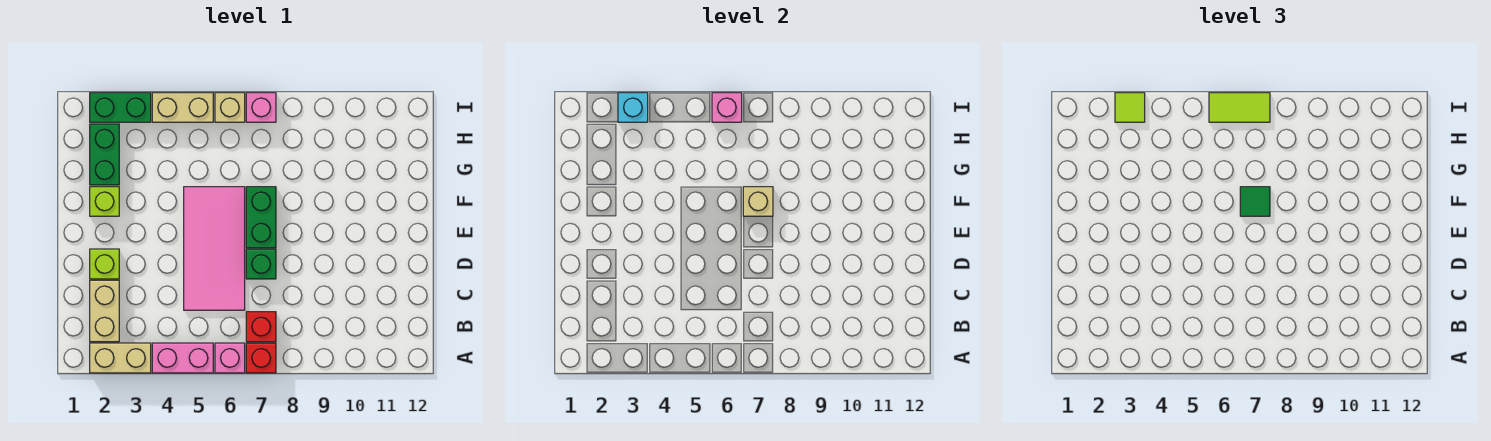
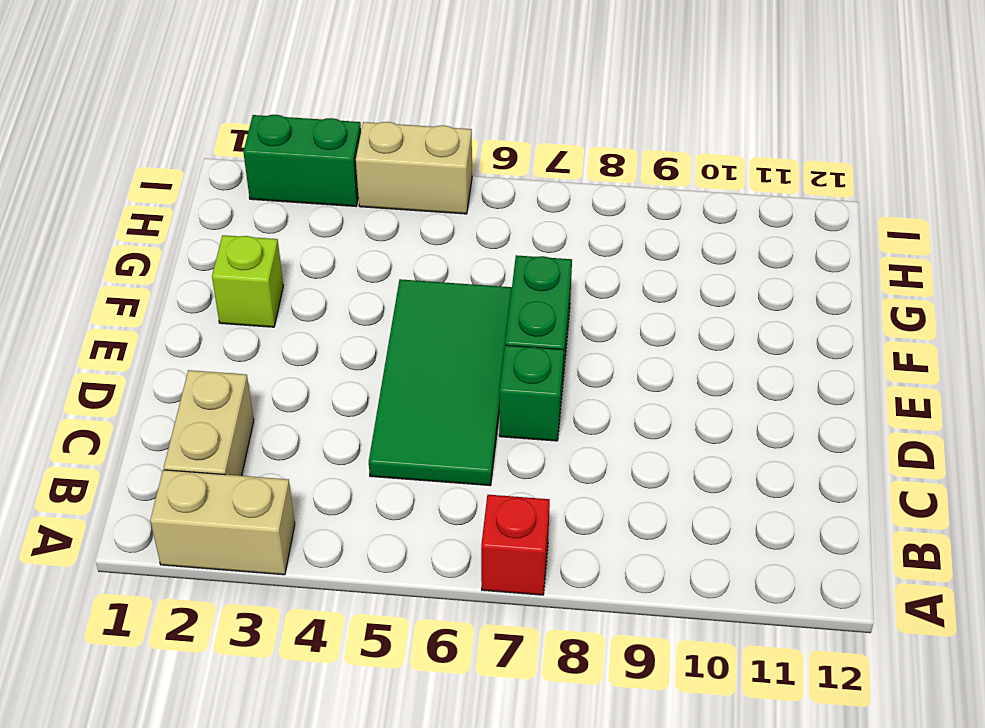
green tile C5:F6 level 1 -> pink tile C5:F6 level 1
none -> pink brick A4:A5 level 1
none -> pink brick A6 level 1
none -> red brick B7 level 1

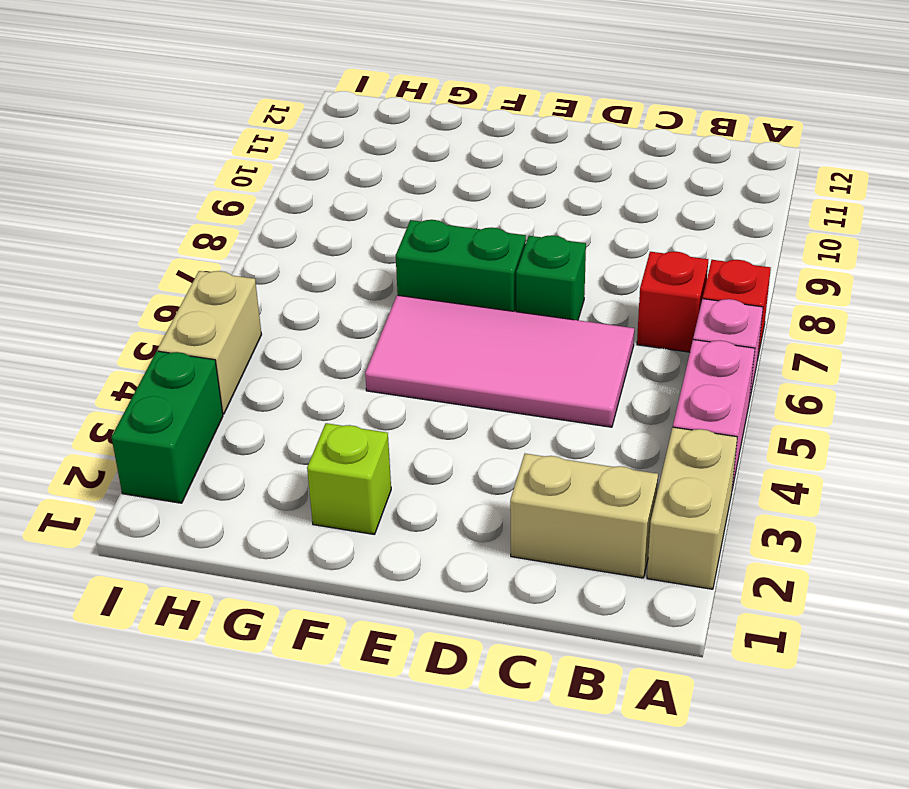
none -> lime brick D2 level 1
none -> green brick G2:H2 level 1
none -> tan brick I6 level 1

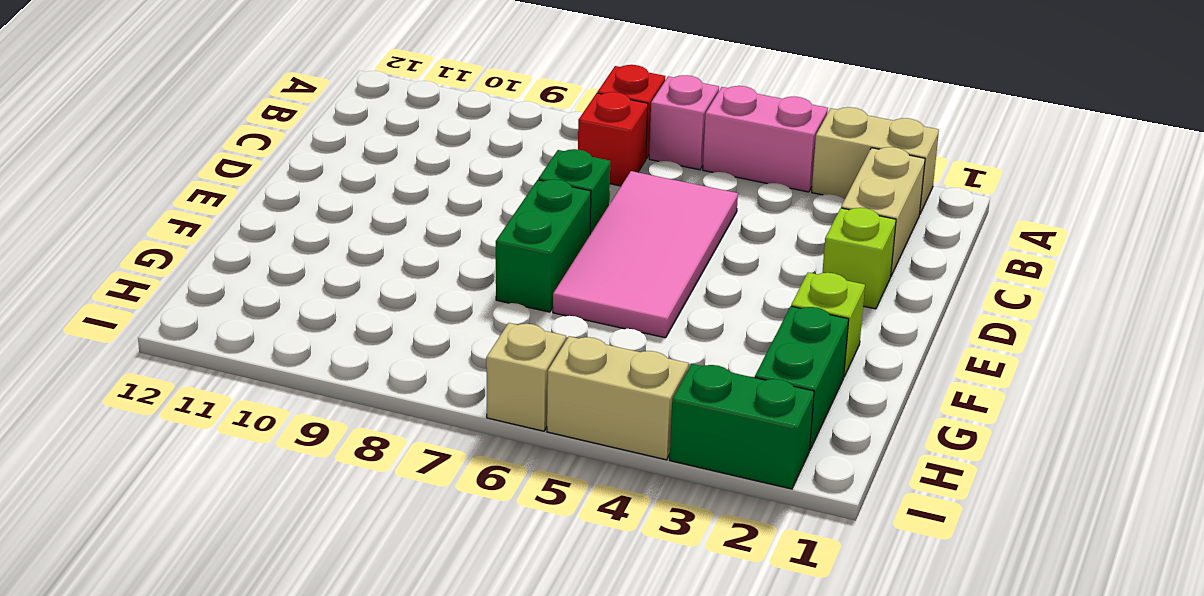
none -> pink brick I7 level 1
none -> tan brick F7 level 2
none -> cyan brick I3 level 2

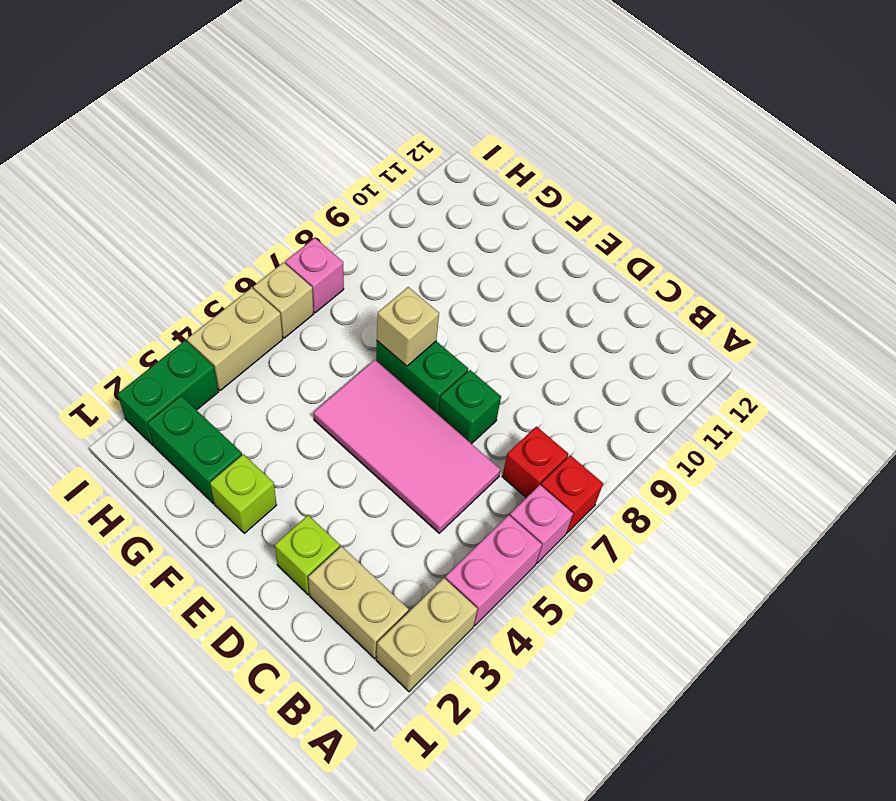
none -> cyan brick I3 level 2
none -> pink brick I6 level 2
none -> green tile F7 level 3

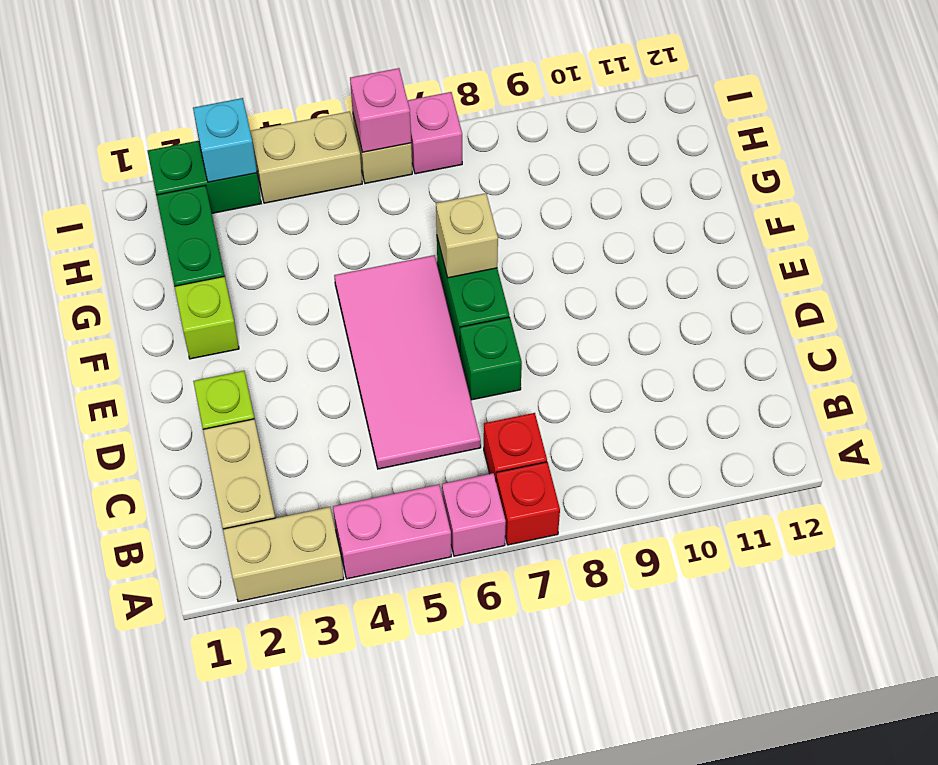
none -> green tile F7 level 3
none -> lime tile I3 level 3
none -> lime tile I6:I7 level 3

